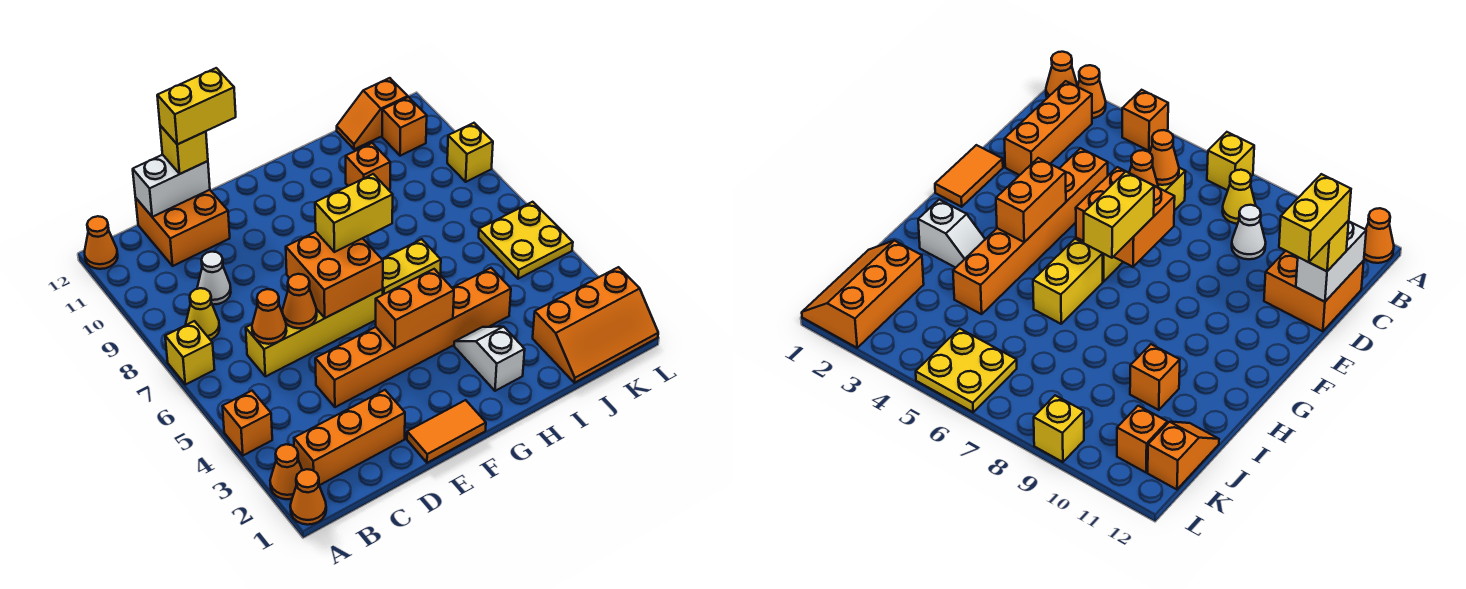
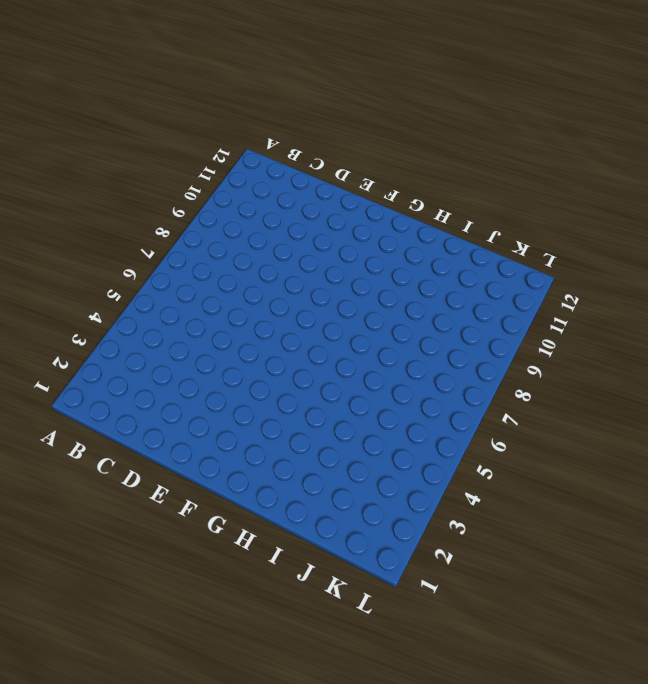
none -> orange cone A1 level 1
none -> orange cone A2 level 1
none -> orange brick A4 level 1

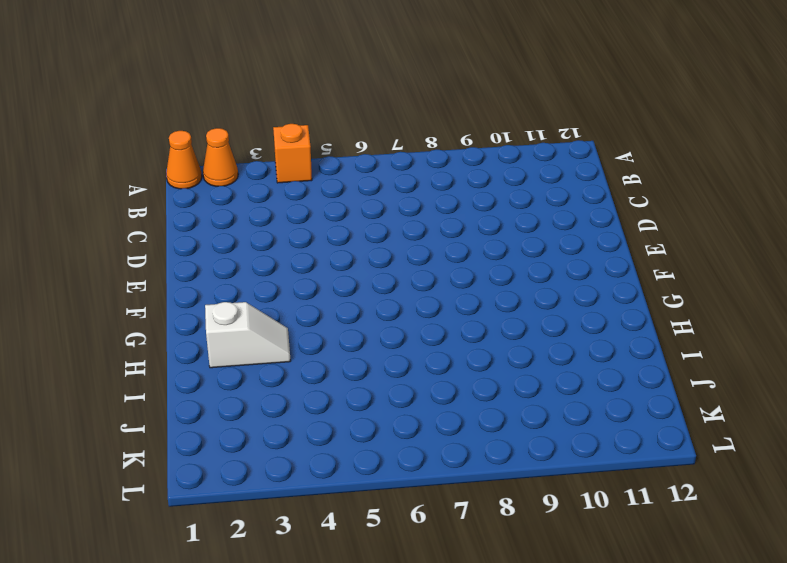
none -> yellow brick A7 level 1
none -> orange cone A12 level 1
none -> orange brick B2:D2 level 1

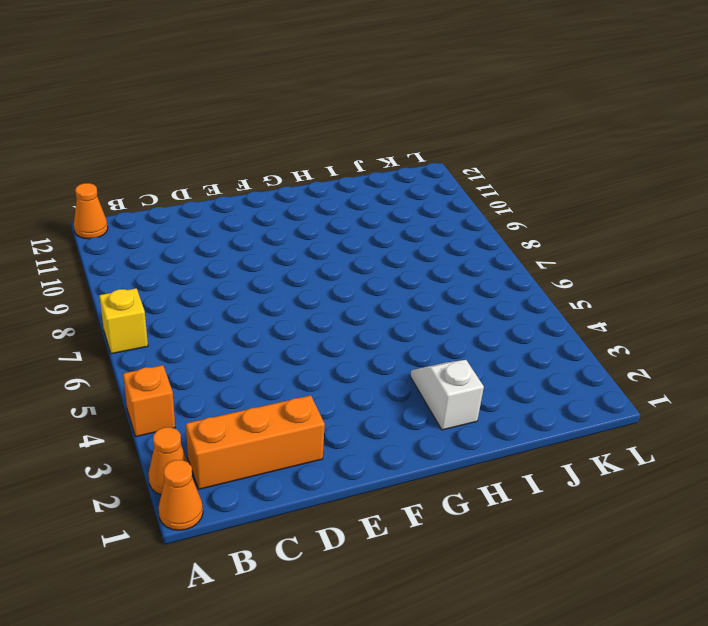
none -> yellow cone B8 level 1
none -> yellow brick C6:F6 level 1
none -> white cone C9 level 1

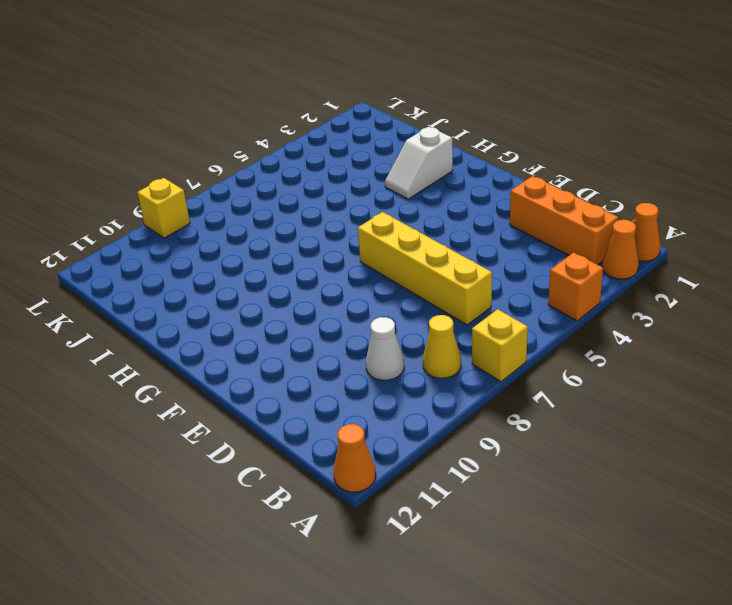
none -> orange brick C11:D12 level 1
none -> orange brick D4:I4 level 1
none -> orange tile E1:F1 level 1

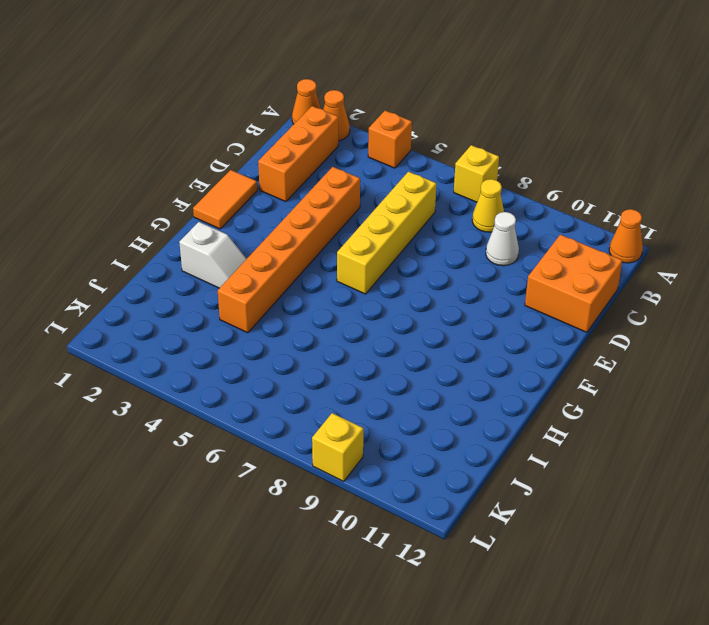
none -> yellow brick G6:H6 level 1
none -> orange brick I10 level 1
none -> orange slope J1:L2 level 1 top 2

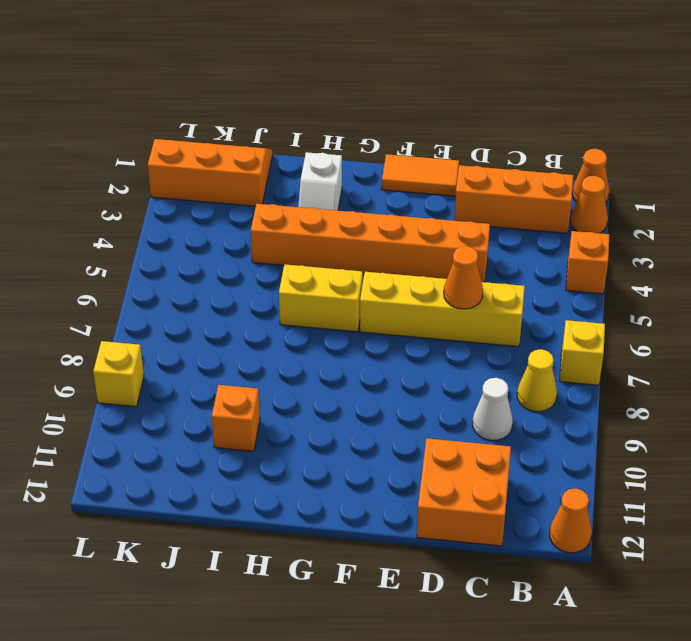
none -> orange slope J12:K12 level 1 top K
none -> yellow plate K5:L6 level 1
none -> orange brick K11 level 1

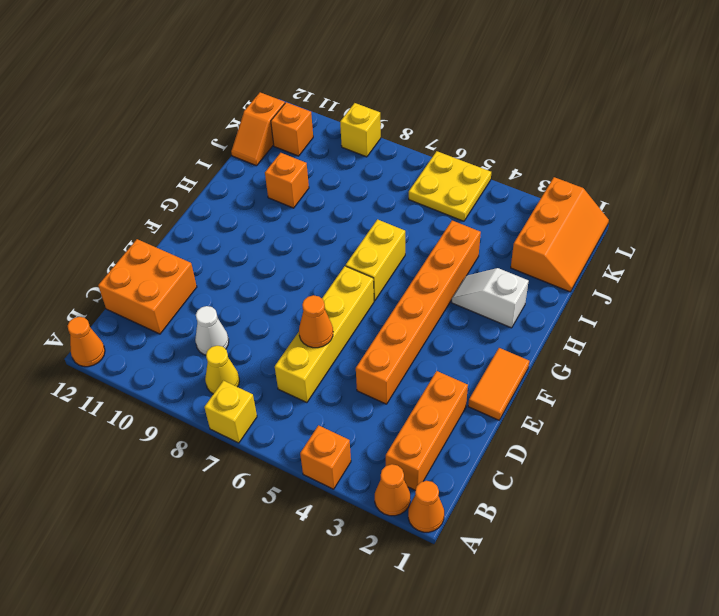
none -> orange cone C6 level 2
none -> white brick C12:D12 level 2
none -> orange brick E6:F7 level 2

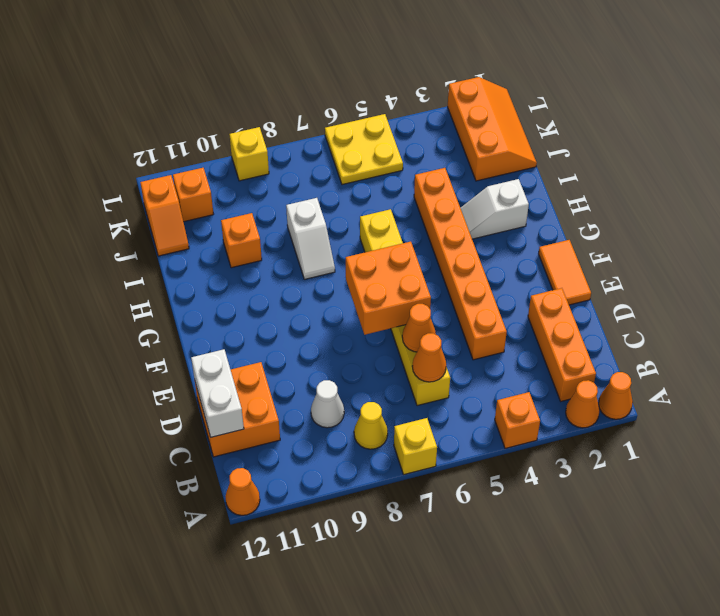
white slope H8:I8 level 1 top I -> none
none -> orange brick F4:G4 level 2
none -> yellow brick D12 level 3
none -> yellow brick F7:G7 level 3

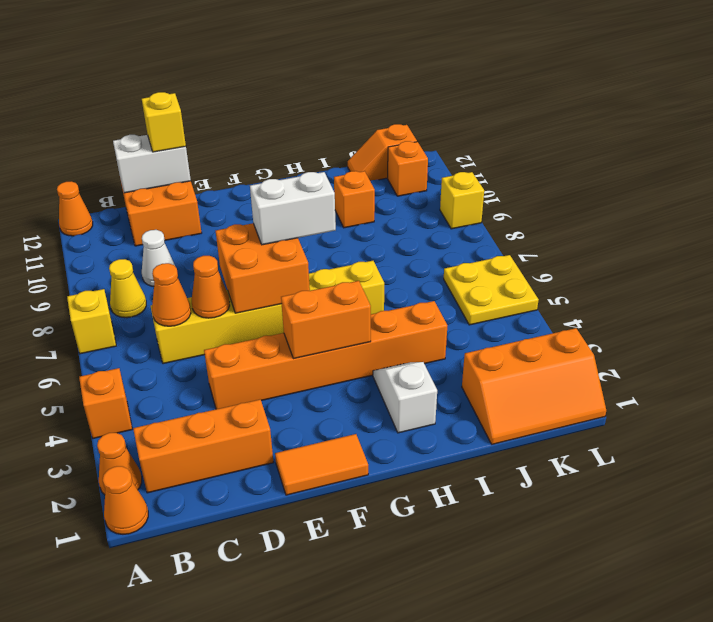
white brick F7:G7 level 3 -> yellow brick F7:G7 level 3
none -> yellow brick D12:E12 level 4

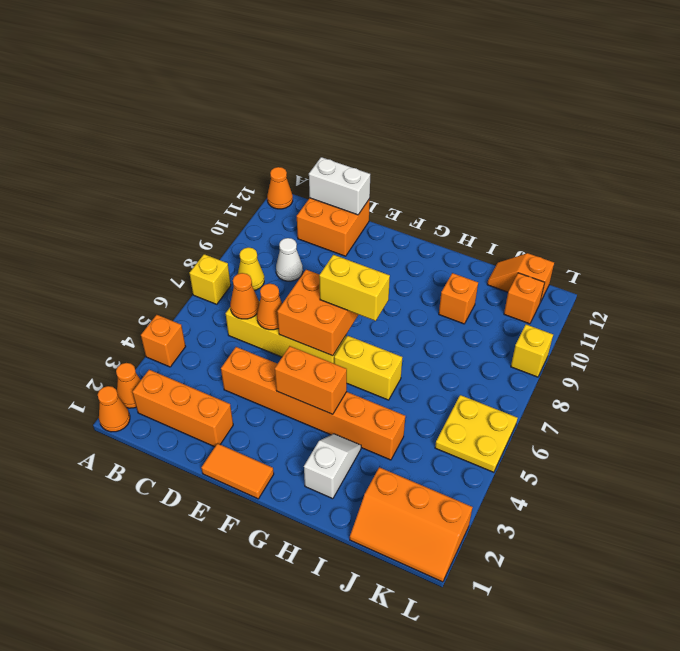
none -> yellow brick D12 level 3
none -> yellow brick D12:E12 level 4

